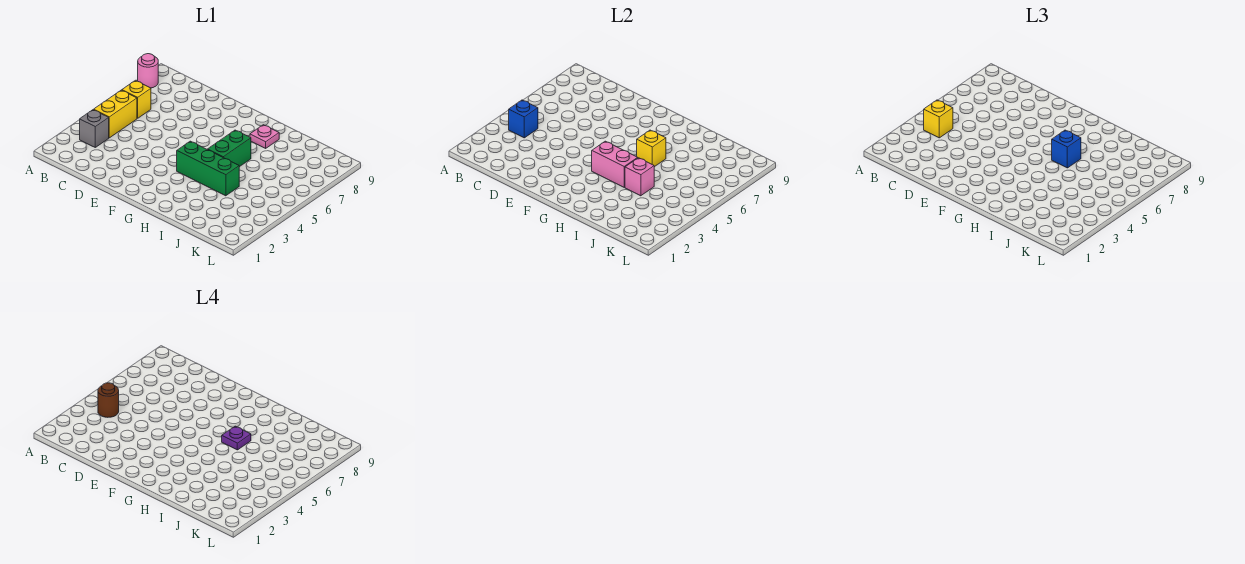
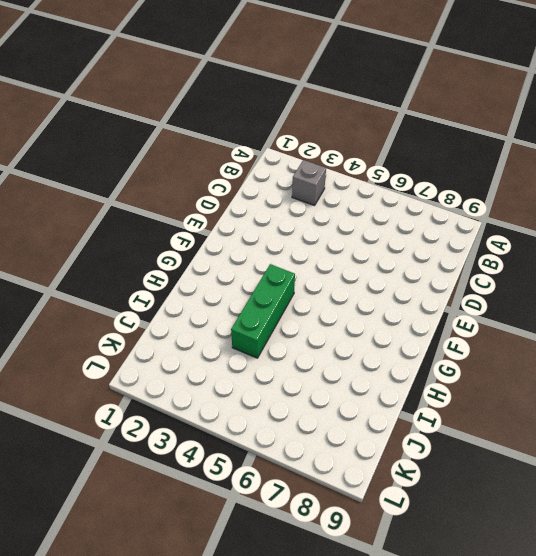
none -> pink round brick A8 level 1
none -> yellow brick B4:B5 level 1
none -> yellow brick B6 level 1

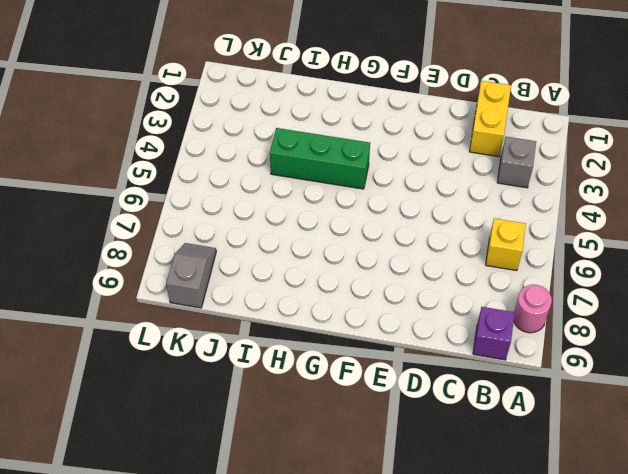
purple brick B9 level 1 -> none
yellow brick C1:C2 level 1 -> yellow brick B4:B5 level 1
grey slope K8:K9 level 1 top 9 -> none
none -> green brick H5:H6 level 1
none -> pink plate H8 level 1
none -> blue brick B4 level 2

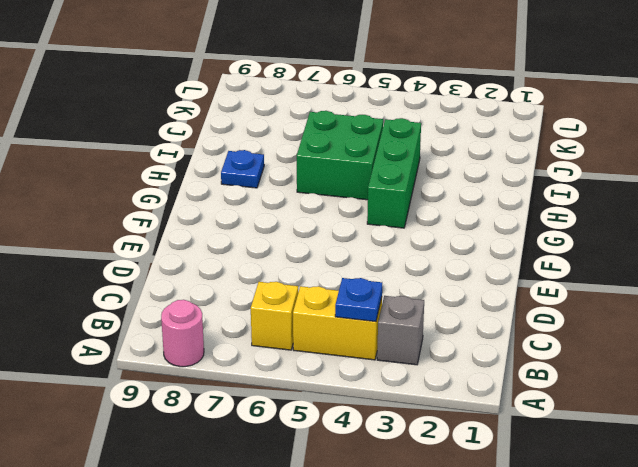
blue plate B4 level 2 -> blue brick B4 level 2
green brick H5:I6 level 1 -> green brick H5:H6 level 1
blue plate H8 level 1 -> pink plate H8 level 1
none -> pink brick G4:H4 level 2
none -> yellow brick H6 level 2
none -> pink brick I4 level 2

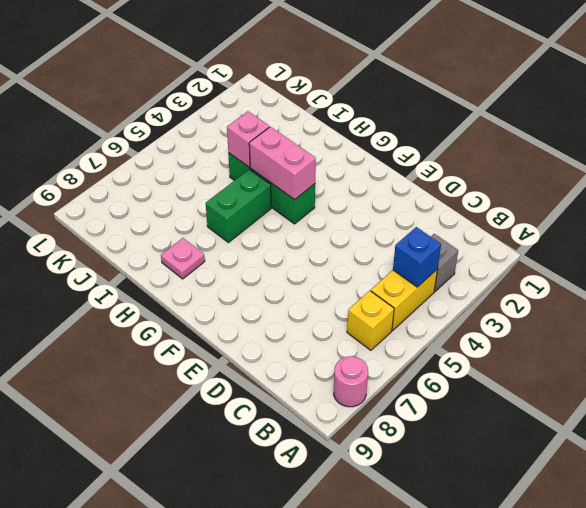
none -> yellow brick H6 level 2
none -> yellow brick B4 level 3
none -> blue brick H6 level 3

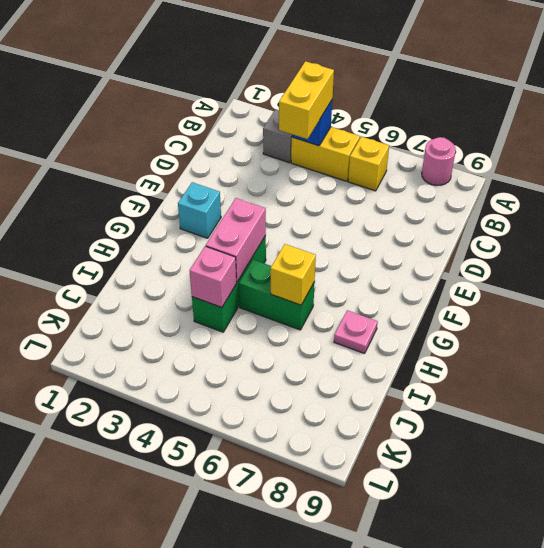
yellow brick B4:C4 level 3 -> yellow brick B4 level 3
cyan brick F2 level 1 -> none
none -> blue brick H6 level 3
none -> brown round brick B4 level 4
none -> purple plate H6 level 4

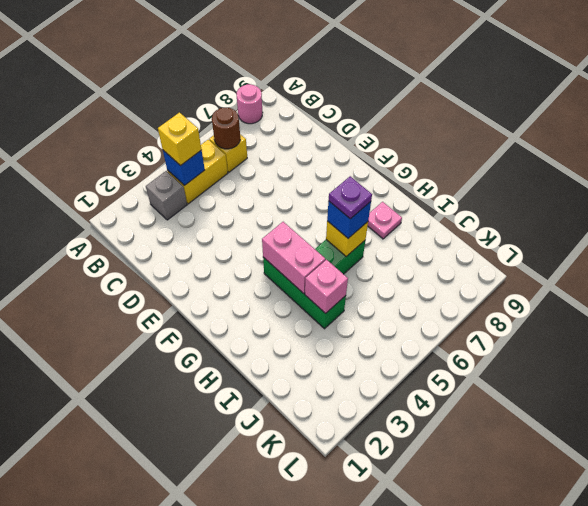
brown round brick B6 level 2 -> brown round brick B4 level 4

